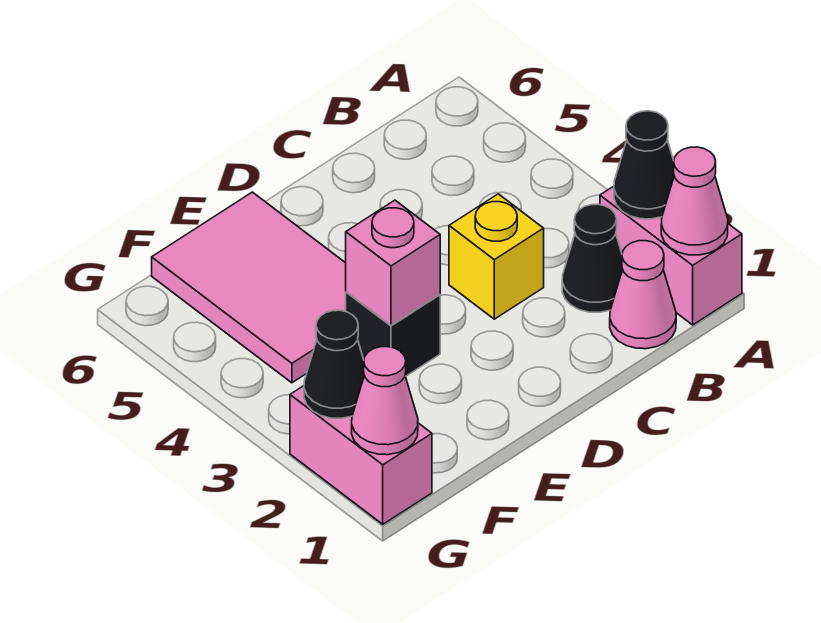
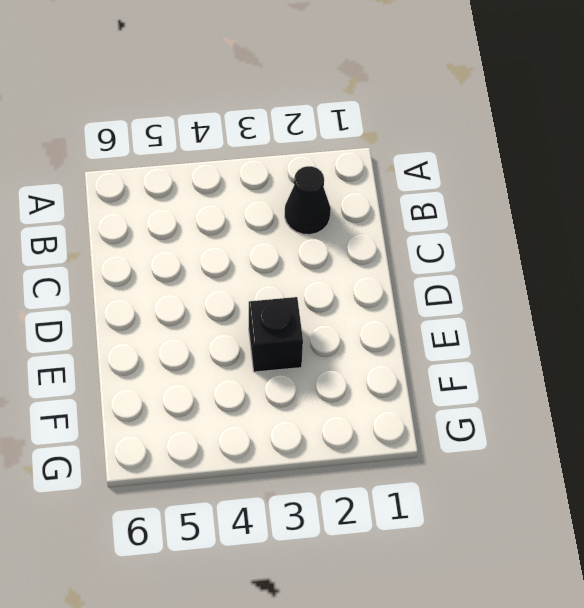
none -> pink brick A1:A2 level 1
none -> pink cone B1 level 1
none -> yellow brick C3 level 1

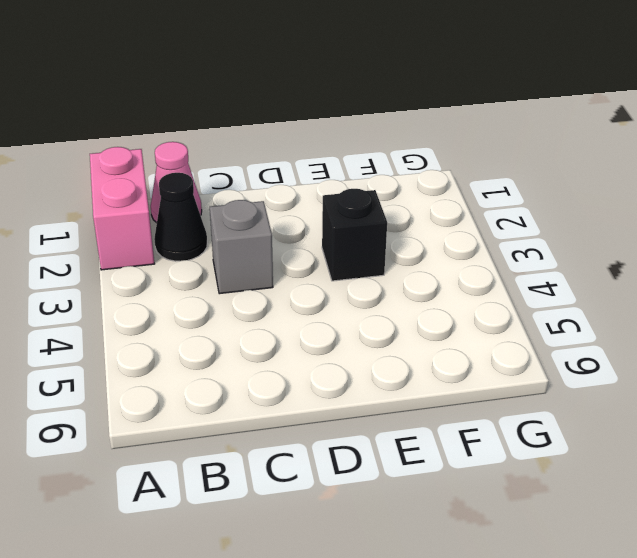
grey brick C3 level 1 -> yellow brick C3 level 1
none -> pink tile E4:F6 level 1
none -> pink brick G1:G2 level 1
none -> pink cone A1 level 2

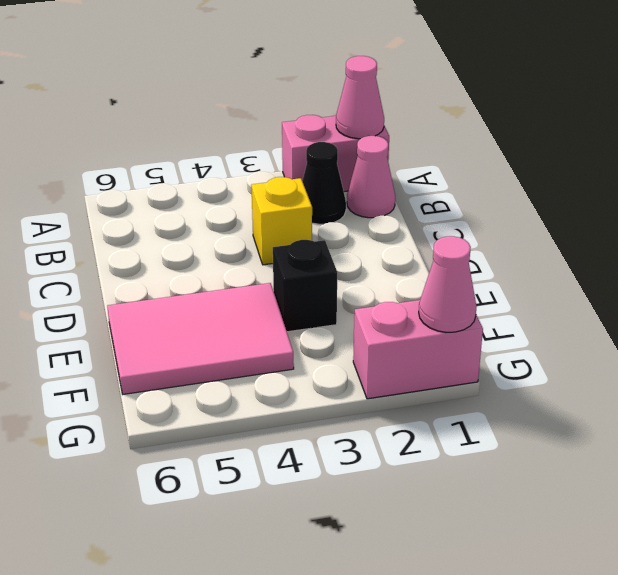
none -> black cone A2 level 2
none -> pink brick E3 level 2
none -> black cone G2 level 2

